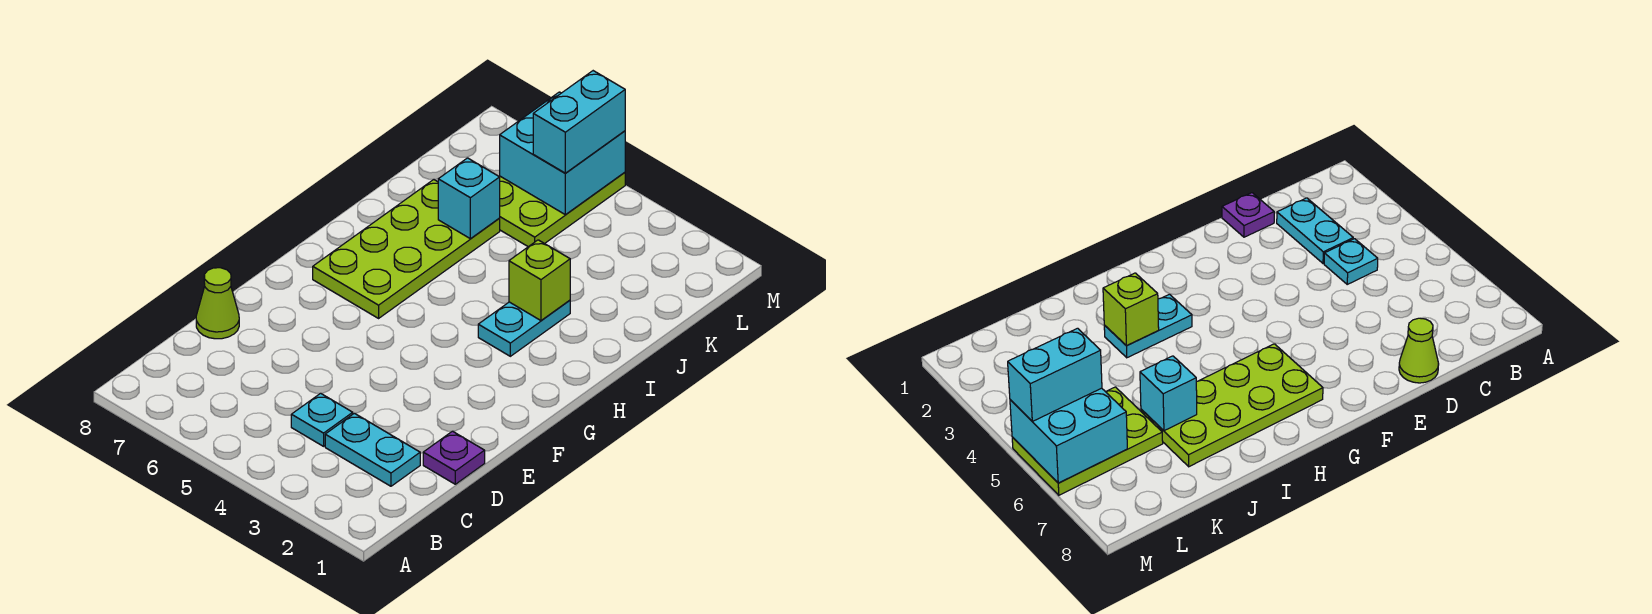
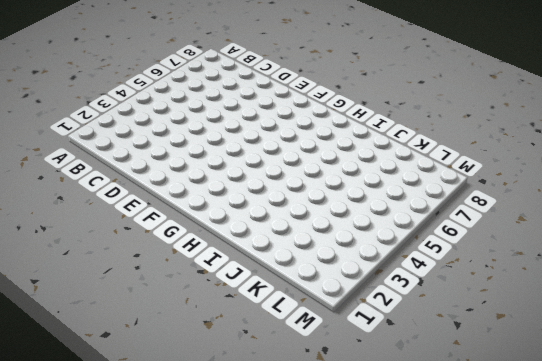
none -> cyan plate C2:C3 level 1
none -> cyan plate C4 level 1

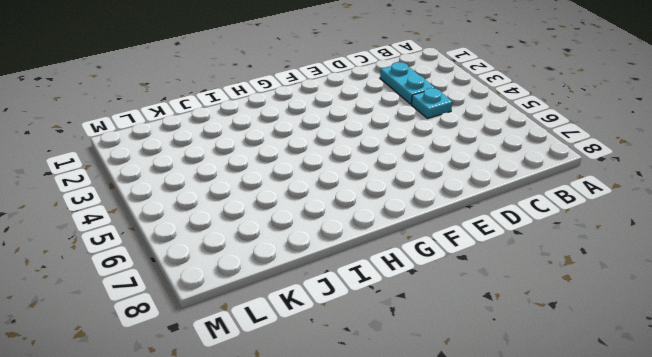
none -> purple plate D1 level 1
none -> lime cone D8 level 1

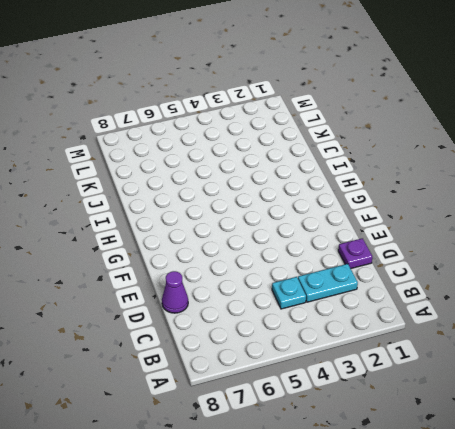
purple cone D8 level 1 -> lime cone D8 level 1
none -> lime plate G6:J7 level 1
none -> cyan plate H3:I3 level 1

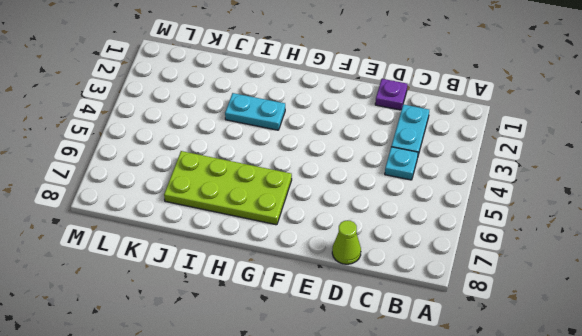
none -> lime plate K5:M6 level 1
none -> lime brick I3 level 2

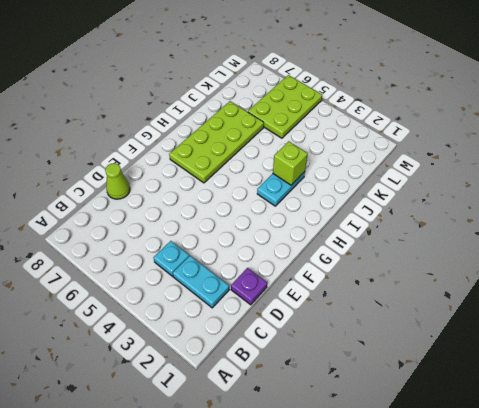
none -> cyan brick J6 level 2
none -> cyan brick L5:M6 level 2

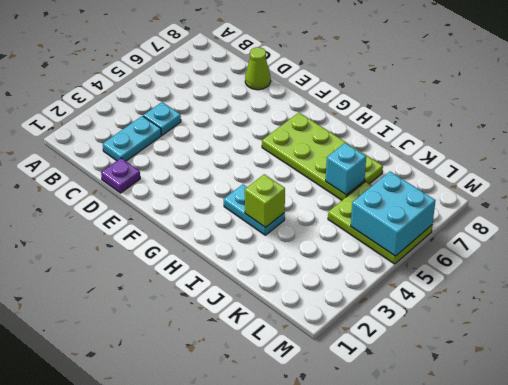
none -> cyan brick L5:M5 level 3

